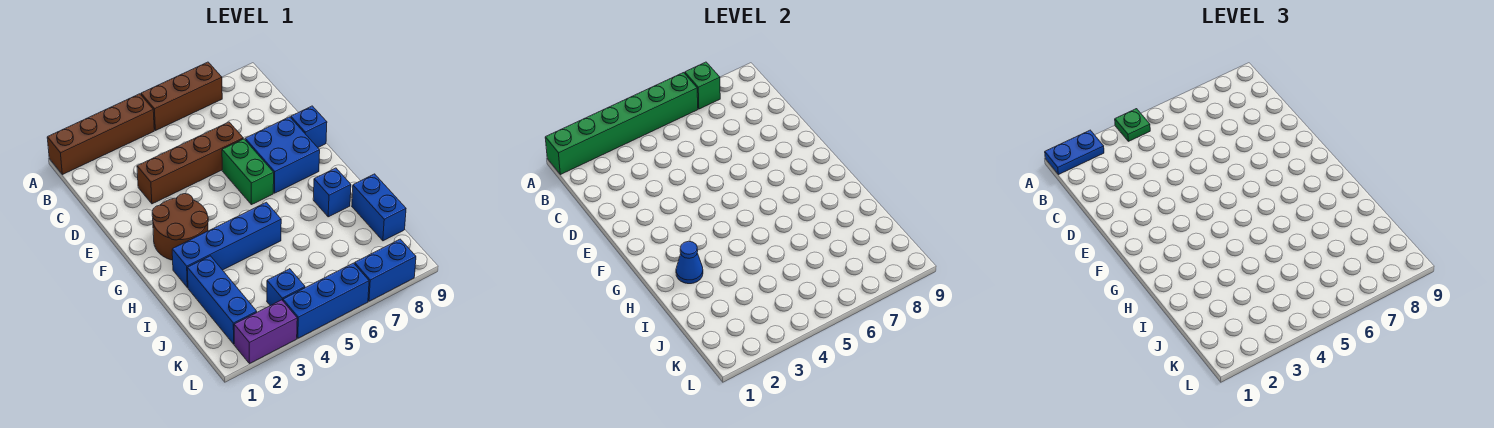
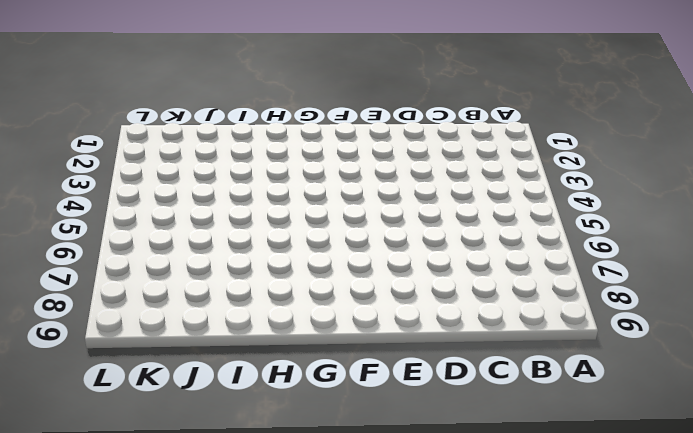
none -> brown brick A1:A4 level 1
none -> brown brick A5:A7 level 1
none -> brown brick D3:D6 level 1

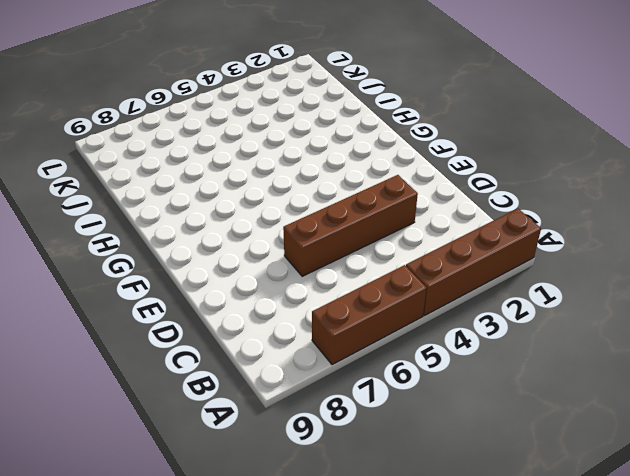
none -> green brick E6:F6 level 1
none -> blue brick E7:F8 level 1
none -> blue brick E9 level 1

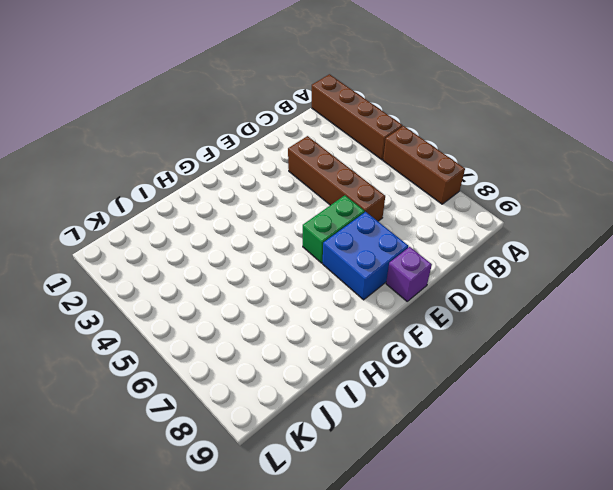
purple brick E9 level 1 -> blue brick E9 level 1
none -> brown round brick F2:G3 level 1
none -> blue brick H2:H5 level 1
none -> blue brick H8 level 1

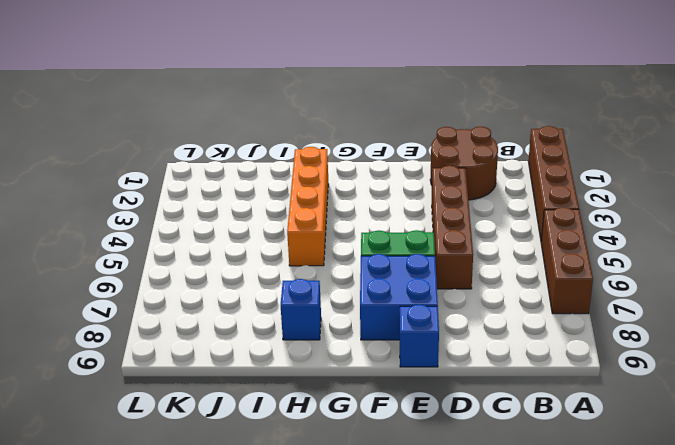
brown round brick C1:D2 level 1 -> brown round brick F2:G3 level 1
orange brick H2:H5 level 1 -> blue brick H2:H5 level 1
none -> blue brick I2:K2 level 1
none -> blue brick I9:J9 level 1
none -> blue brick K4 level 1

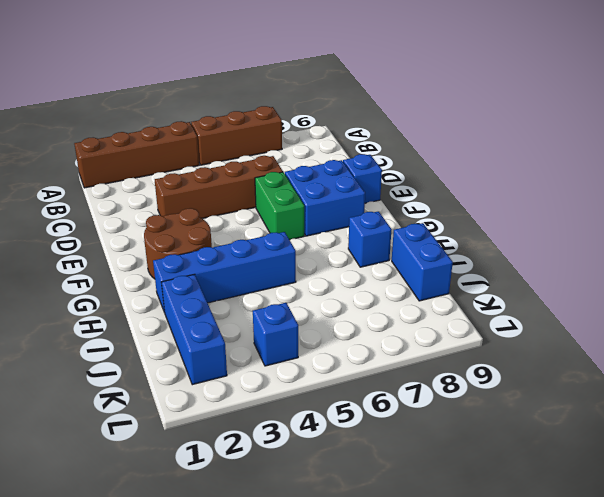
none -> purple brick L2:L3 level 1
none -> blue brick L4:L6 level 1
none -> blue brick L7:L8 level 1

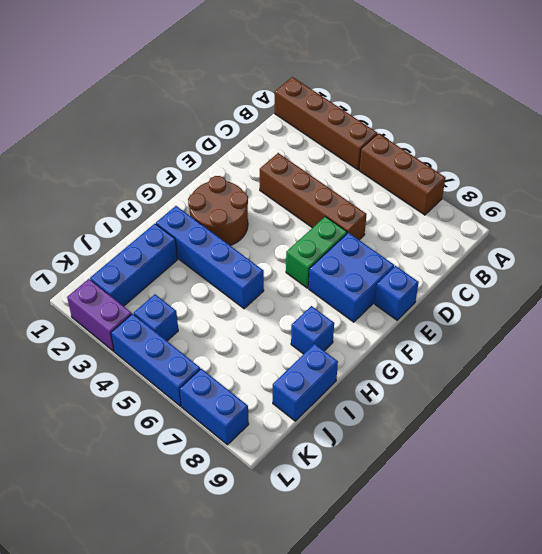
none -> green brick A1:A6 level 2
none -> green brick A7 level 2
none -> blue cone H2 level 2

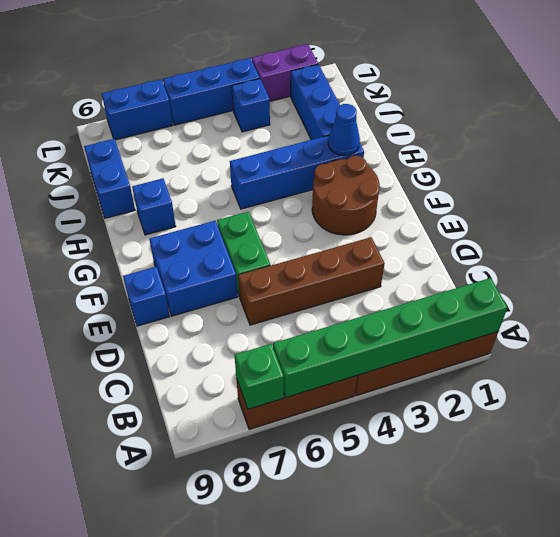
none -> blue plate A1:A2 level 3
none -> green plate A4 level 3

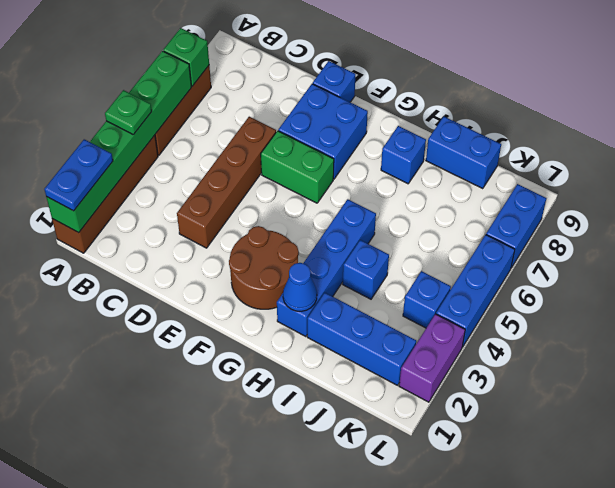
blue brick I4 level 1 -> none

